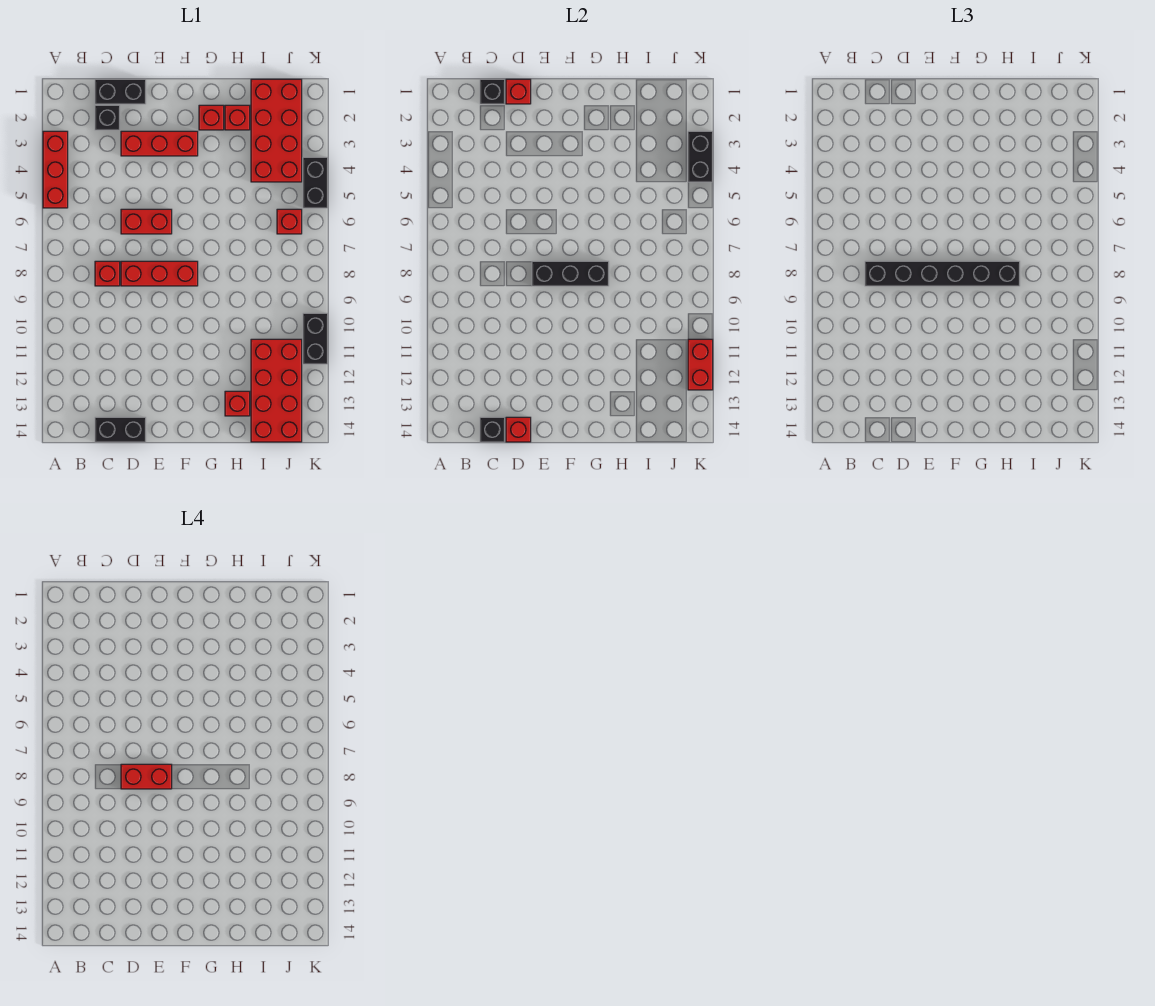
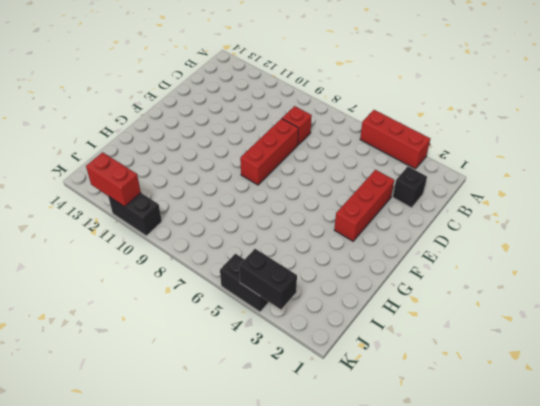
none -> black brick C1:D1 level 1
none -> black brick C14:D14 level 1
none -> red brick D6:E6 level 1

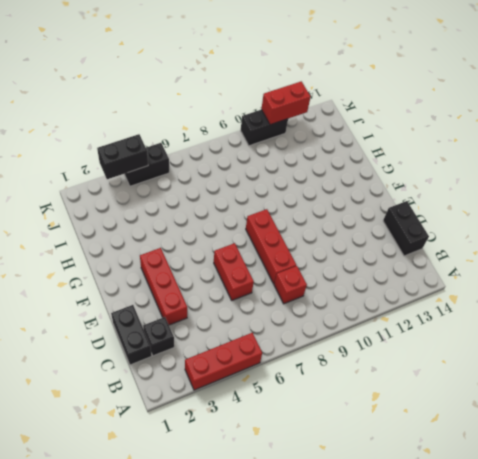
none -> red brick G2 level 1
none -> red brick H2 level 1
none -> red brick H13 level 1

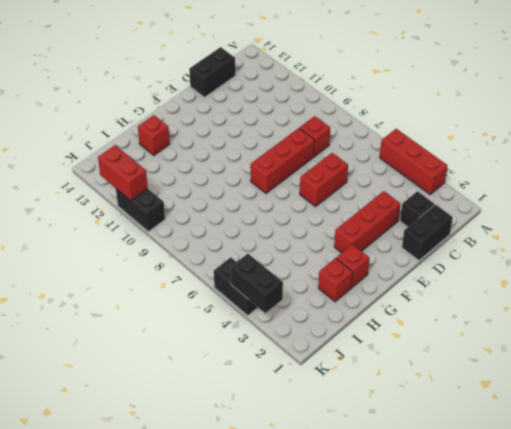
none -> red brick I1:J4 level 1
none -> red brick I11:J14 level 1
none -> red brick J6 level 1

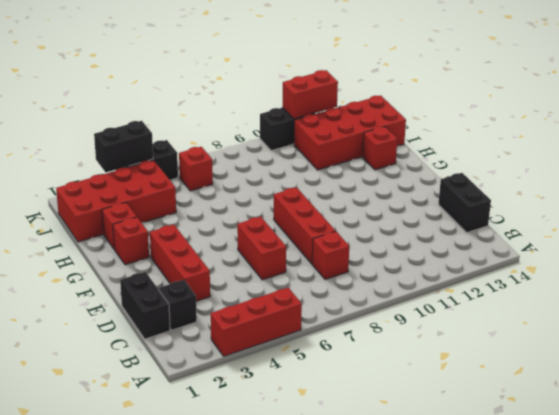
none -> black brick C1 level 2
none -> black brick C14 level 2
none -> red brick D1 level 2

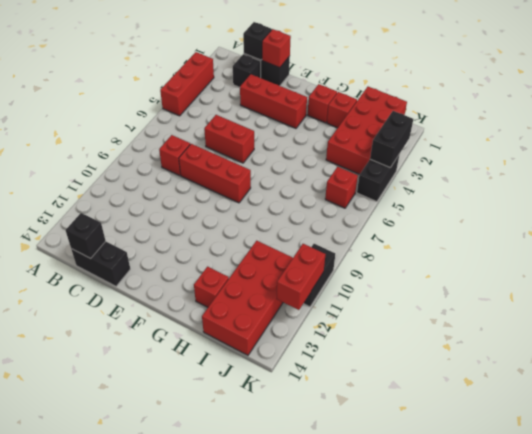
none -> red brick D14 level 2
none -> black brick E8:G8 level 2
none -> black brick C8:H8 level 3

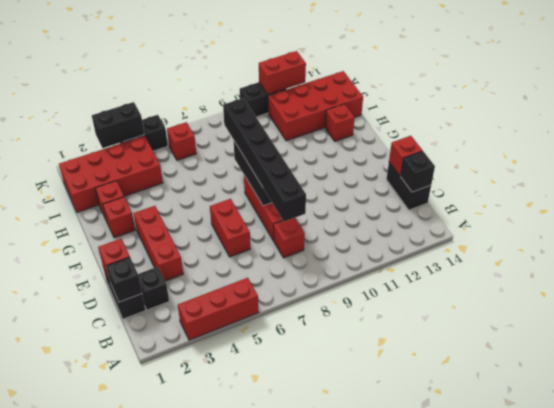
none -> red brick D8:E8 level 4

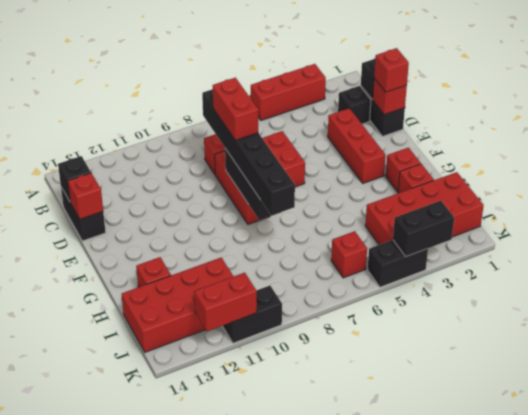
red brick D1 level 3 -> none

